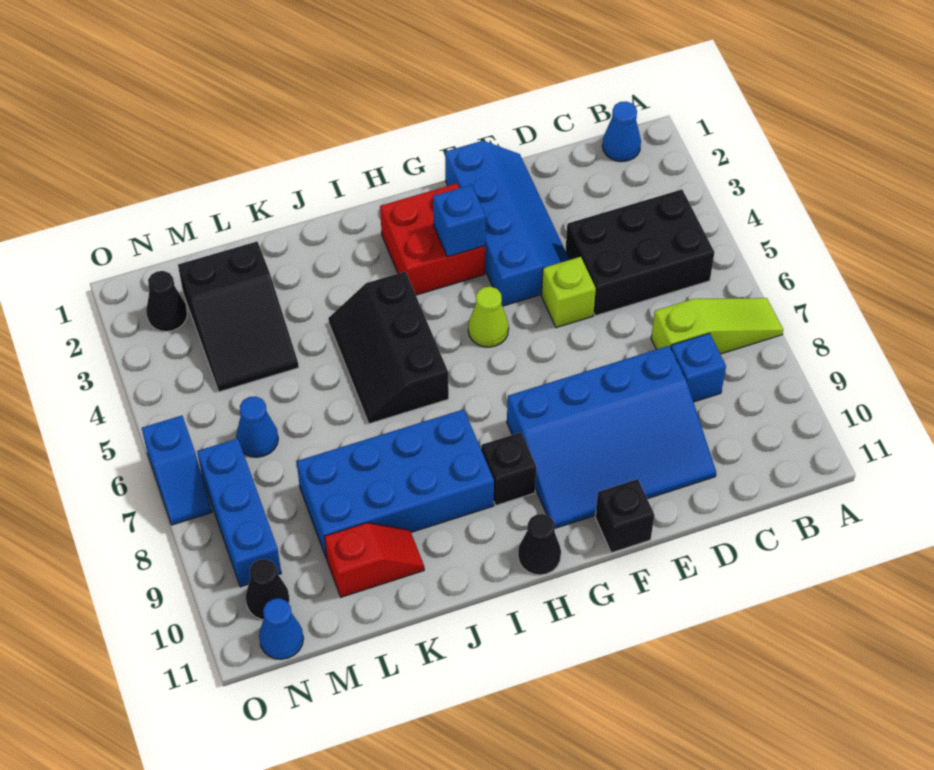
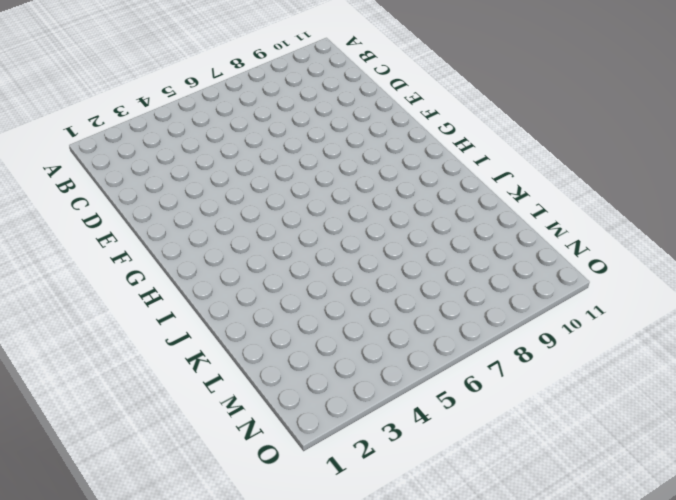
none -> lime slope A7:C7 level 1 top C
none -> blue cone B1 level 1
none -> black brick B4:D5 level 1

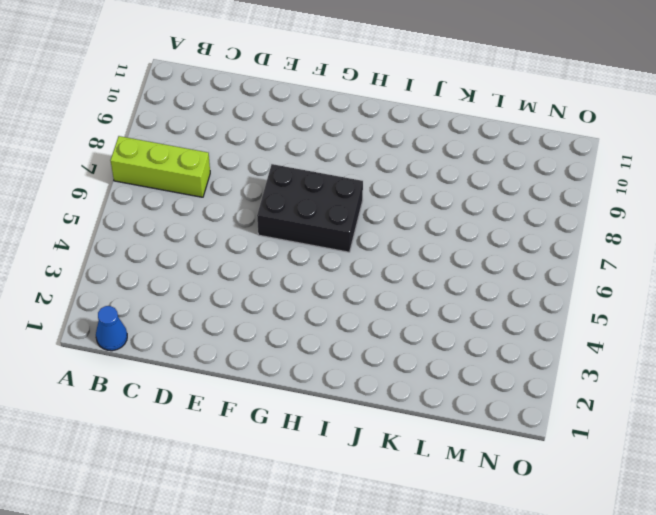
lime brick A7:C7 level 1 -> lime slope A7:C7 level 1 top C
black brick F6:H7 level 1 -> black brick B4:D5 level 1
none -> blue brick C8 level 1
none -> blue slope D8:G10 level 1 top 8
none -> blue slope E1:F4 level 1 top F

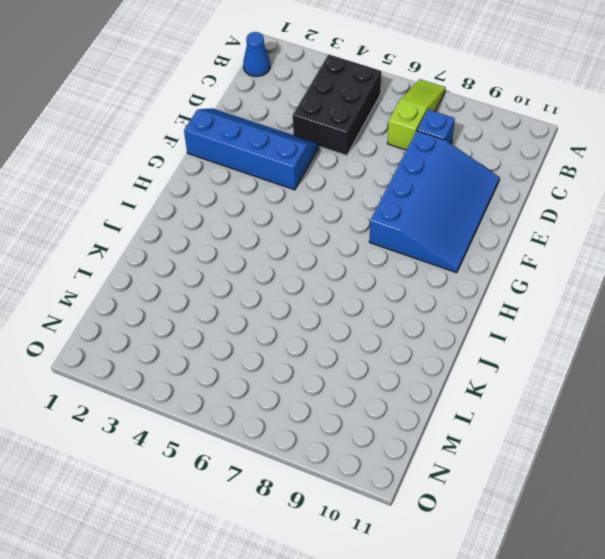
none -> lime brick E5 level 1
none -> black brick F11 level 1
none -> red brick G2:H3 level 1

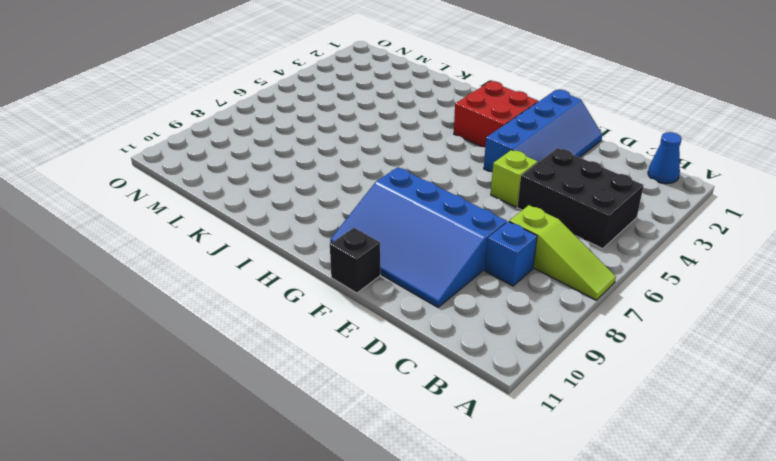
none -> lime cone G5 level 1
none -> black brick H9 level 1
none -> black cone H11 level 1

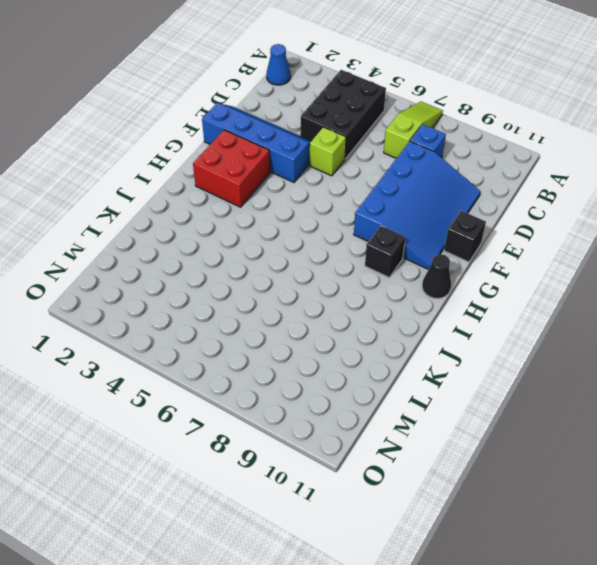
none -> lime cone G5 level 1
none -> black slope I4:J6 level 1 top I
none -> blue brick I8:L9 level 1

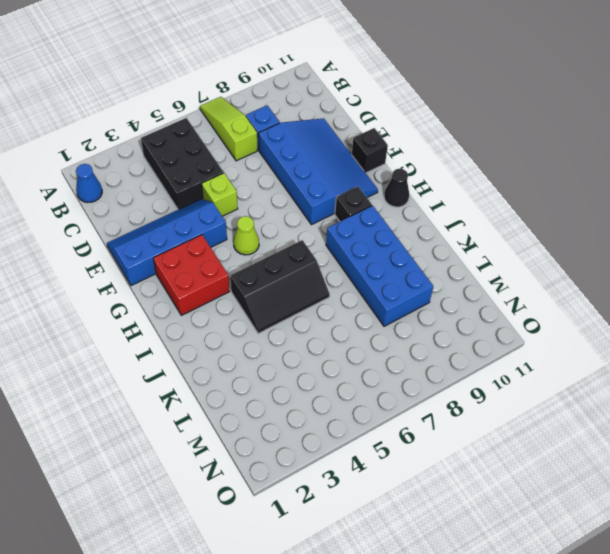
none -> red slope K10:L10 level 1 top L
none -> black slope L2:M4 level 1 top 2
none -> blue cone M6 level 1

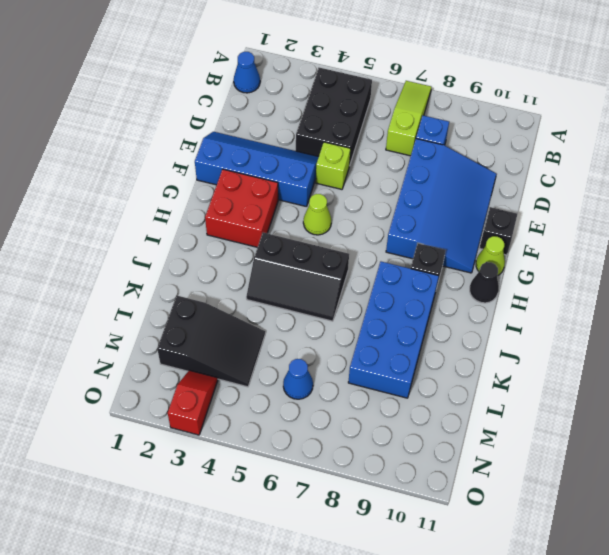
lime cone G11 level 1 -> none
red slope N3:O3 level 1 top O -> red slope K10:L10 level 1 top L
none -> black cone N2 level 1
none -> blue brick N7:N9 level 1
none -> black cone N10 level 1

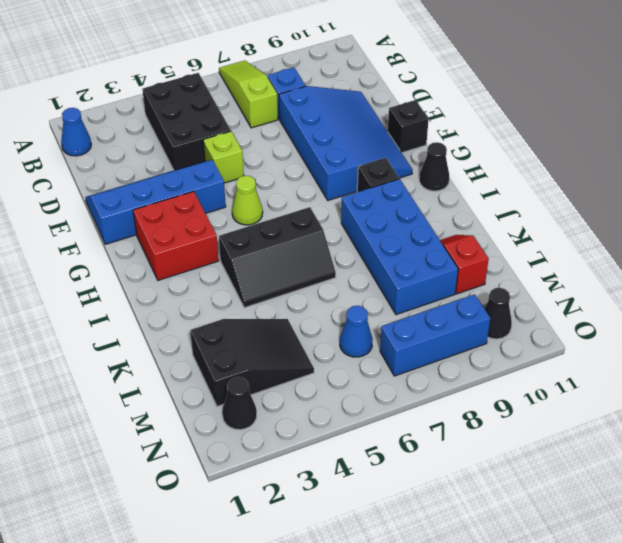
none -> blue cone N11 level 1
none -> blue slope O6:O7 level 1 top 6
none -> blue brick G3 level 2

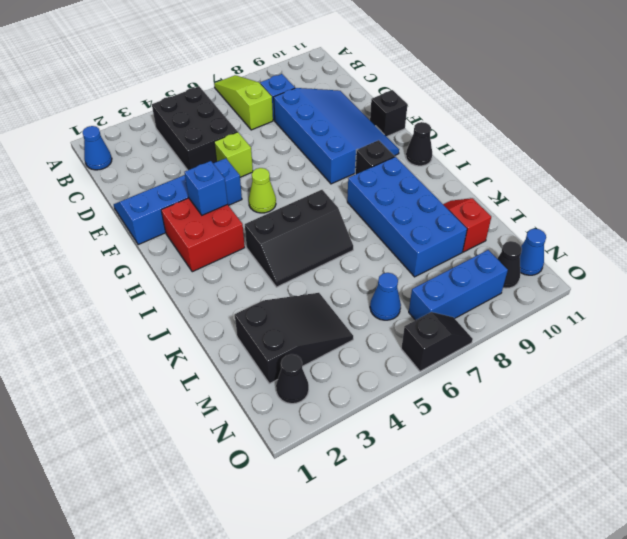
black slope O6:O7 level 1 top 6 -> blue slope O6:O7 level 1 top 6

